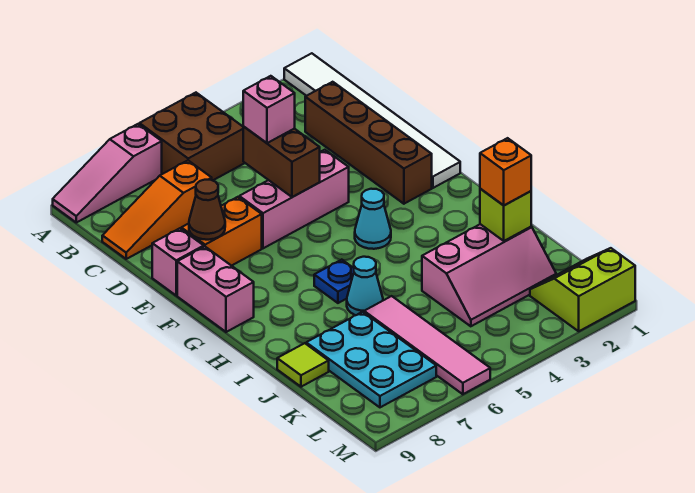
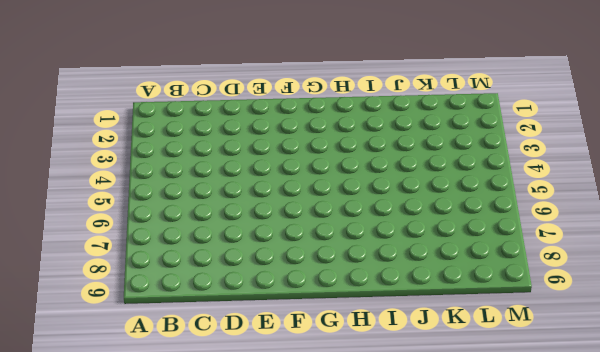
none -> white tile A1:F1 level 1
none -> brown brick A5:B6 level 1
none -> pink slope A7:A9 level 1 top 7

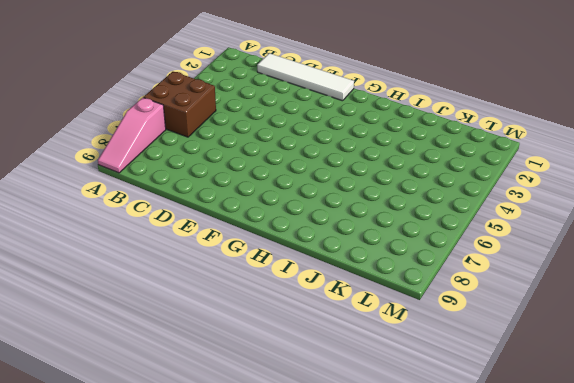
white tile C1:F1 level 1 -> white tile A1:F1 level 1
none -> brown brick C2:F2 level 1
none -> orange slope C7:C9 level 1 top 7
none -> pink brick E4:E6 level 1

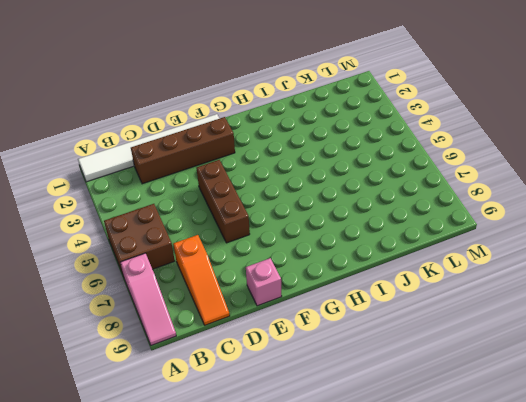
brown brick E4:E6 level 1 -> pink brick E4:E6 level 1
none -> orange brick E7:E8 level 1
none -> pink brick F9:G9 level 1
none -> cyan cone G4 level 1

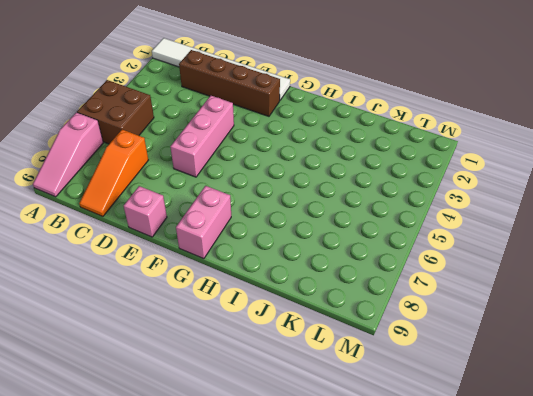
pink brick G8:G9 level 1 -> pink brick F9:G9 level 1
none -> orange brick E7:E8 level 1
none -> cyan cone G4 level 1
none -> blue plate H6 level 1

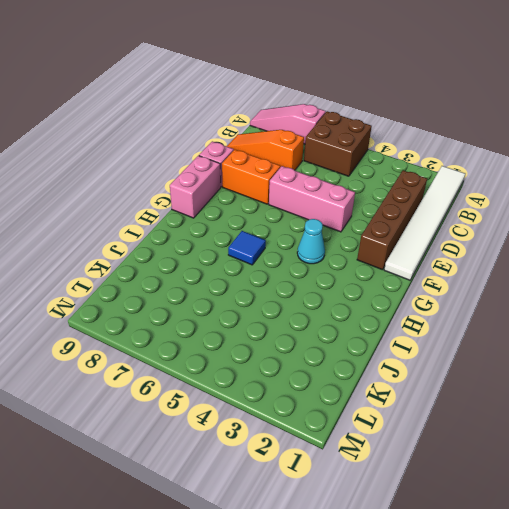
blue tile H6 level 1 -> blue plate H6 level 1
none -> cyan cone I6 level 1
none -> pink slope J2:K4 level 1 top J
none -> pink tile J6:M6 level 1

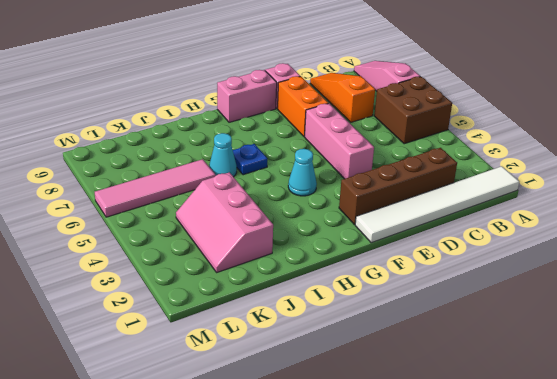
none -> cyan plate J7:L8 level 1
none -> lime tile J9 level 1
none -> lime slope L1:M2 level 1 top M

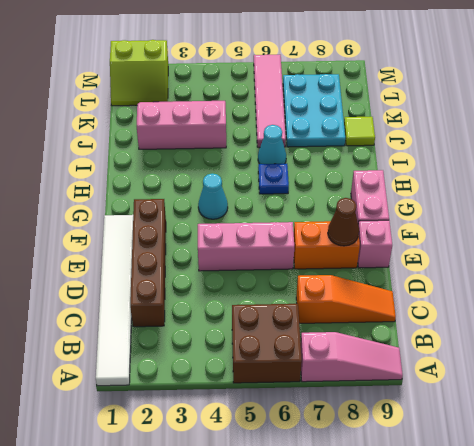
none -> brown brick D5:E5 level 2
none -> lime brick J2 level 2
none -> pink brick D5 level 3

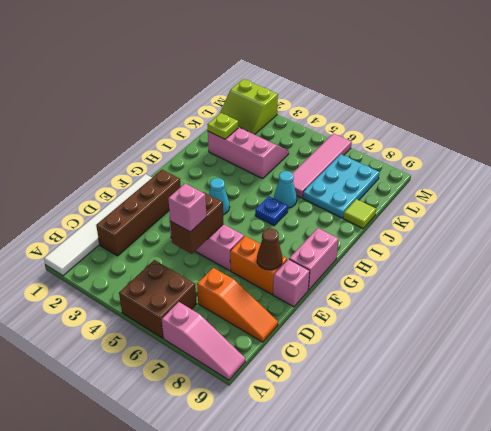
lime plate J2 level 2 -> lime brick J2 level 2
none -> orange brick J2 level 3

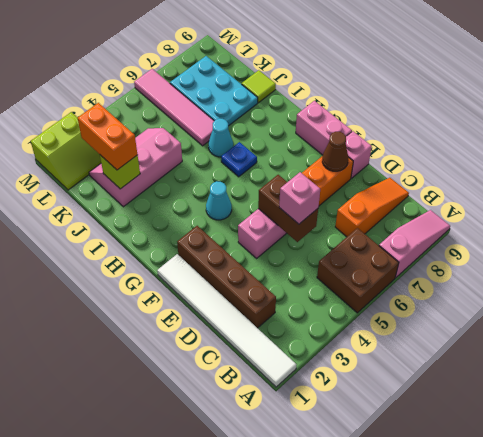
orange brick J2:K2 level 3 -> orange brick J2 level 3

